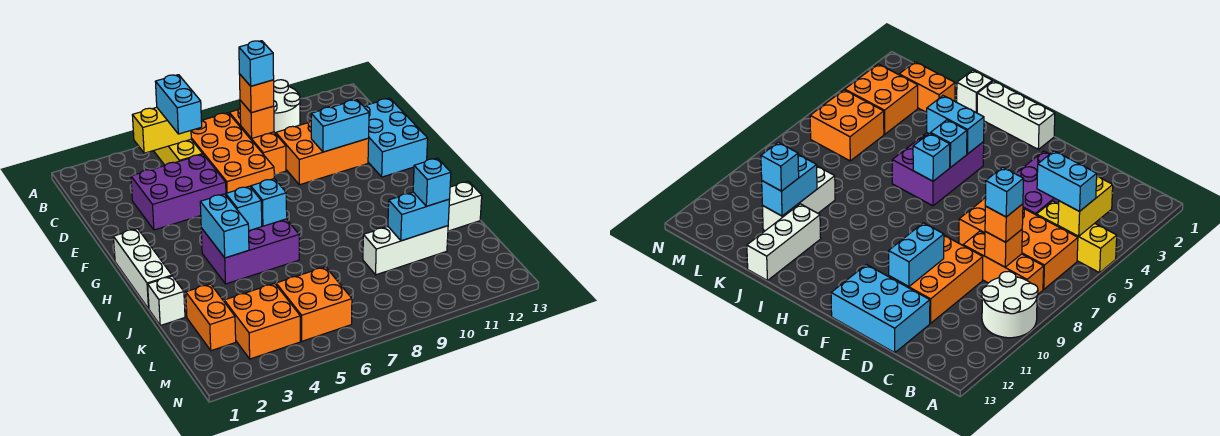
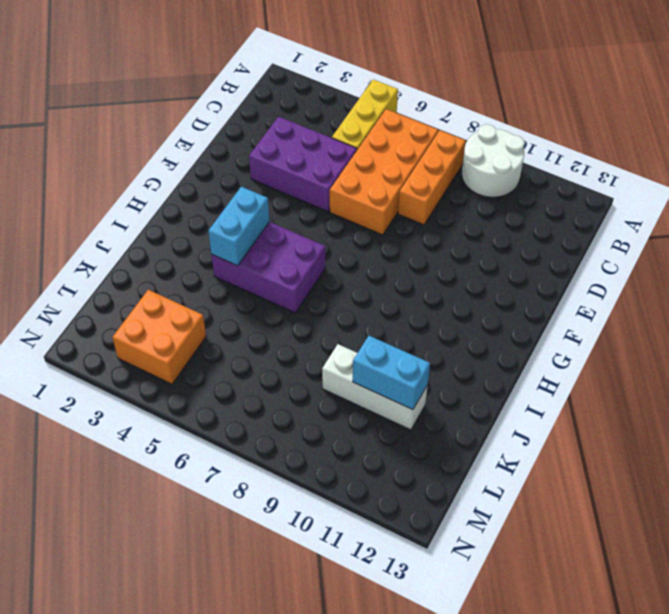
none -> orange brick D9:E11 level 1
none -> cyan brick D12:F13 level 1
none -> white brick G1:I1 level 1

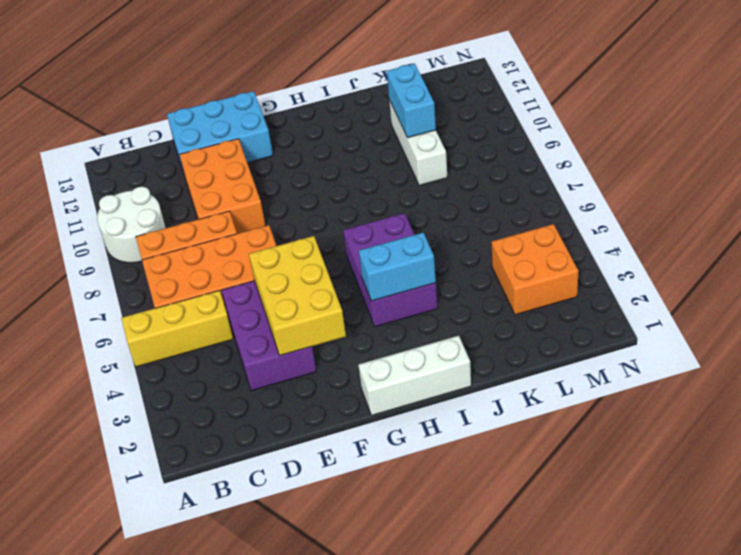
yellow brick E3:F5 level 2 -> none
none -> white brick J1 level 1
none -> white brick J11:J13 level 1
none -> orange brick K2:L2 level 1

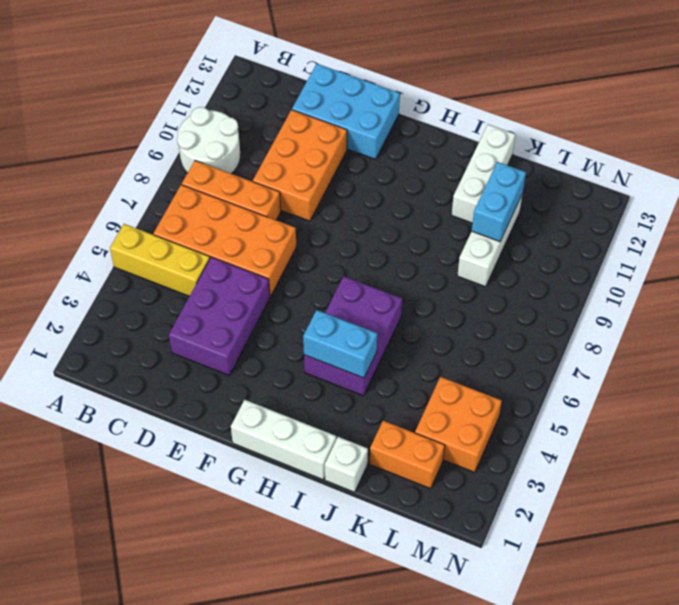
none -> orange brick L5:M6 level 1
none -> yellow brick B4:B5 level 2
none -> orange brick C8 level 2

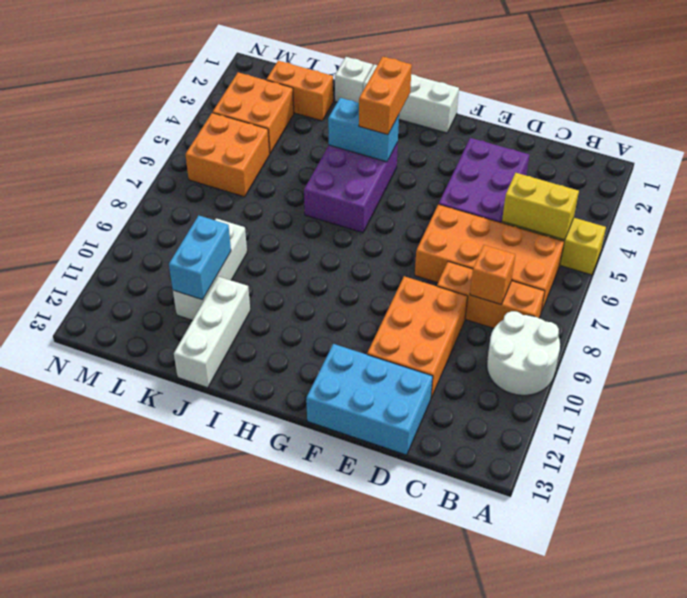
yellow brick B5:C5 level 2 -> yellow brick B4:B5 level 2
orange brick H3:H4 level 3 -> none
none -> cyan brick E10:E11 level 2
none -> cyan brick H5 level 2
none -> cyan brick H6 level 2

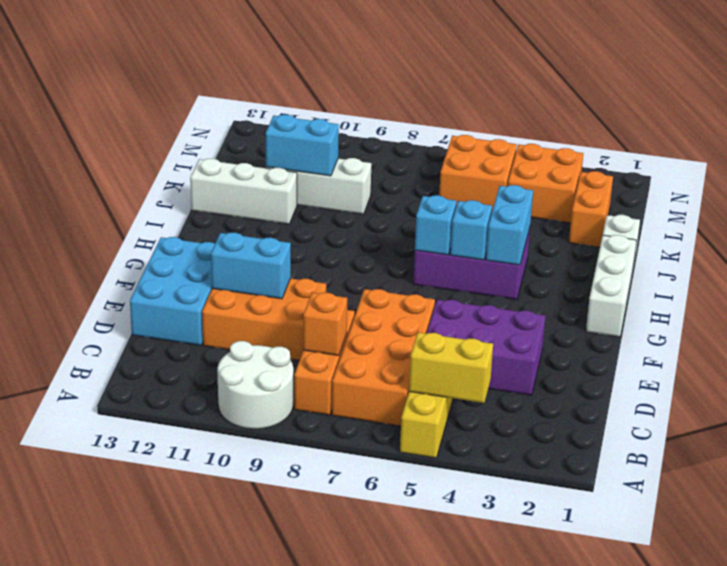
none -> cyan brick B5:C5 level 3
none -> orange brick C8 level 3
none -> cyan brick K11 level 3

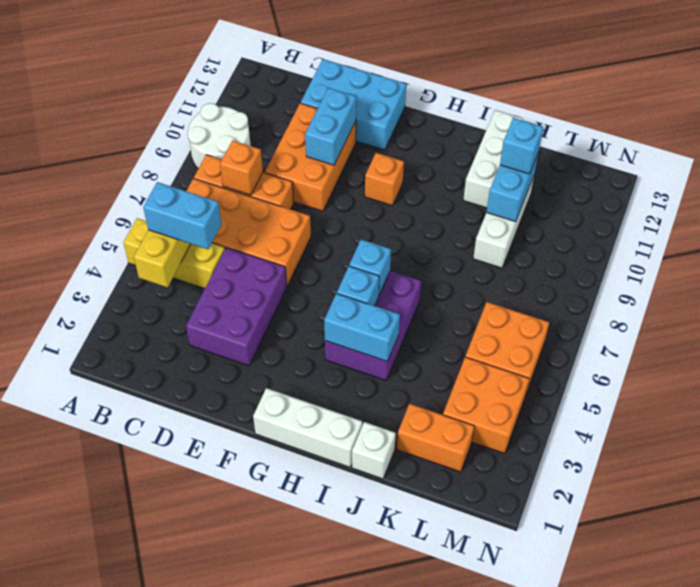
orange brick G10 level 1 -> orange brick C8 level 3
none -> cyan brick C8 level 4

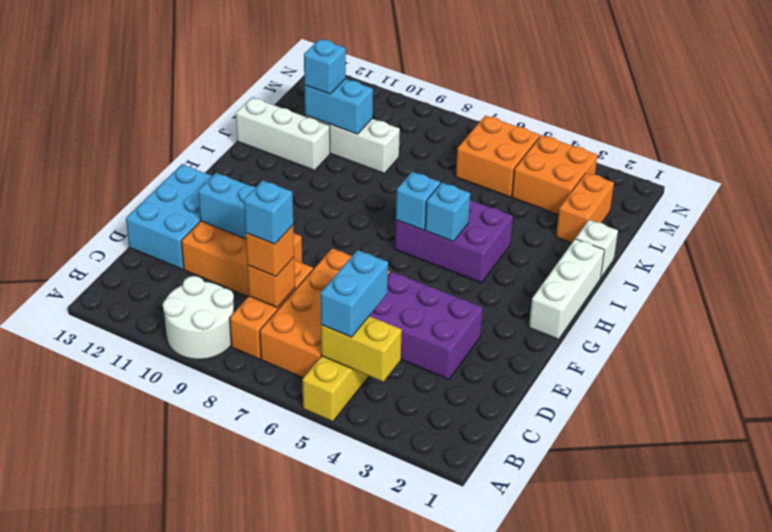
none -> cyan brick H4:I4 level 2

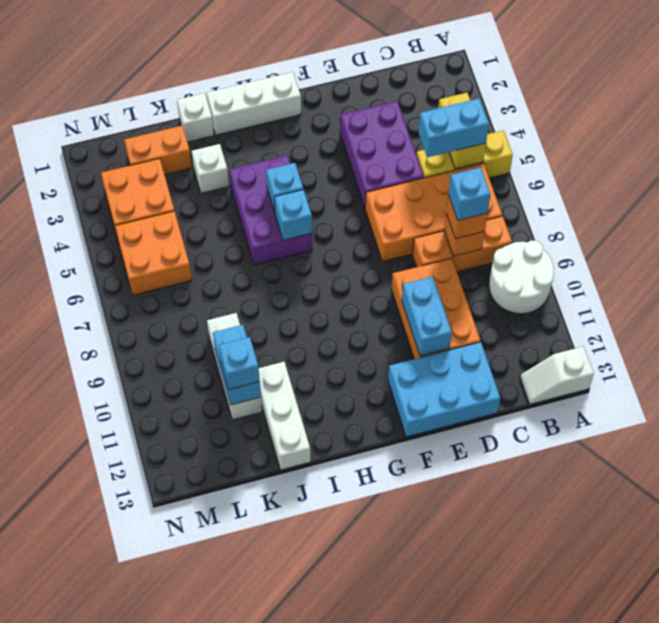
white slope A13:B13 level 1 top A -> none
white brick J3 level 1 -> none
none -> cyan brick H4:I4 level 2

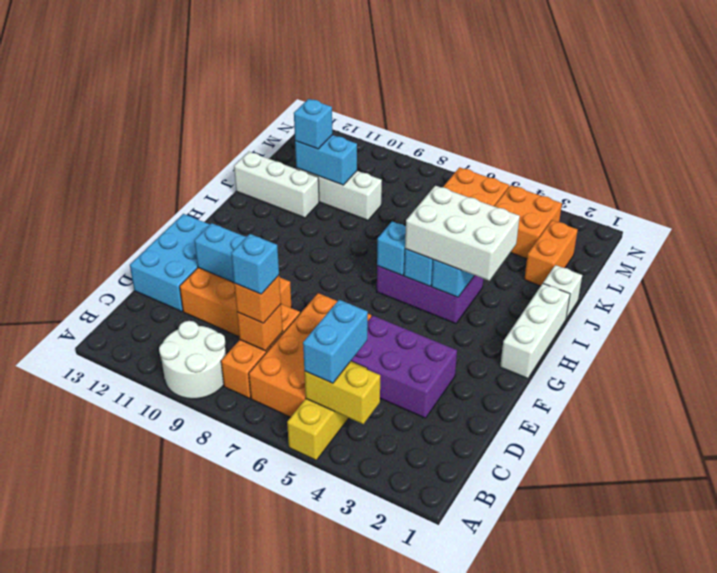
white brick H3:I5 level 3 -> none

